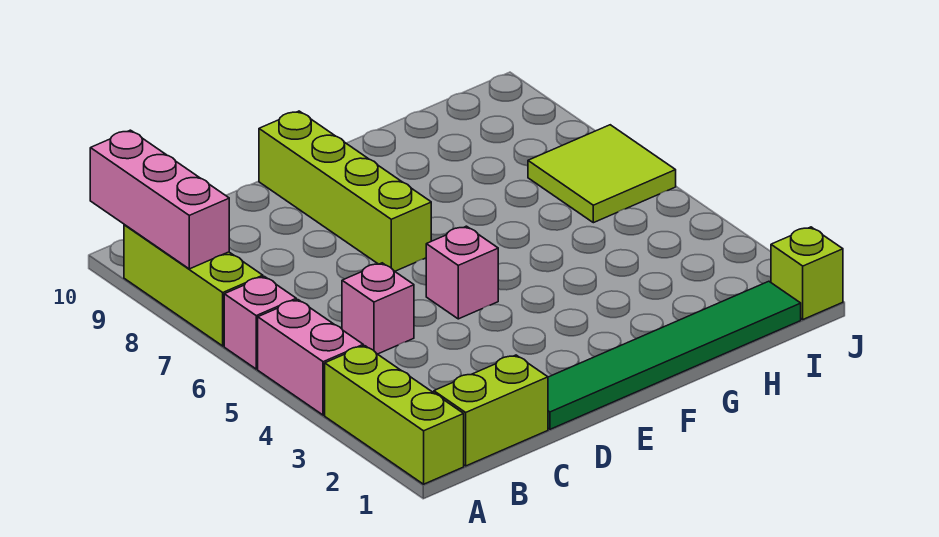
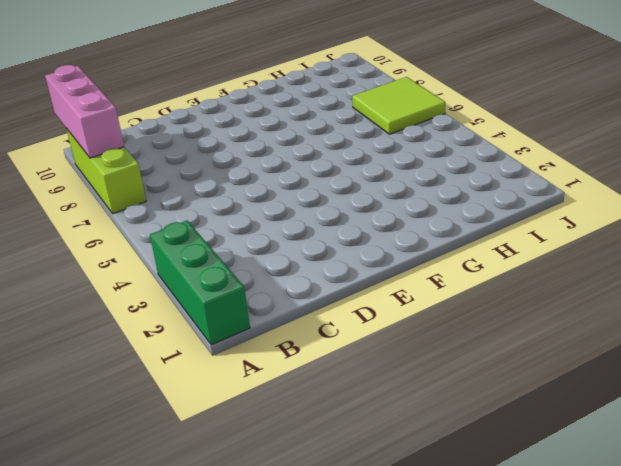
green brick A1:A3 level 1 -> lime brick A1:A3 level 1
none -> pink brick A4:A5 level 1
none -> pink brick A6 level 1
none -> lime brick B1:C1 level 1

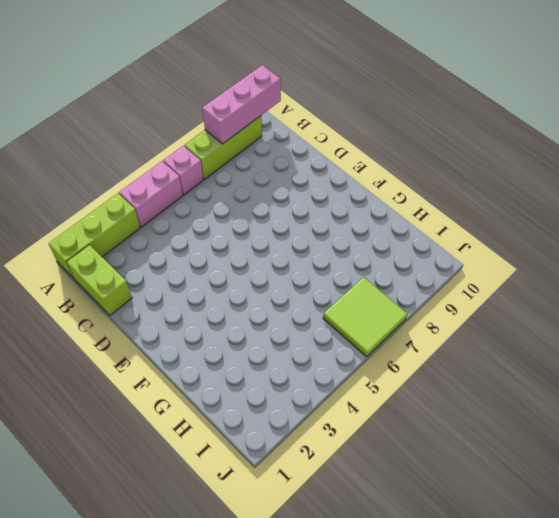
none -> pink brick C5 level 1
none -> green tile D1:I1 level 1
none -> pink brick E5 level 1

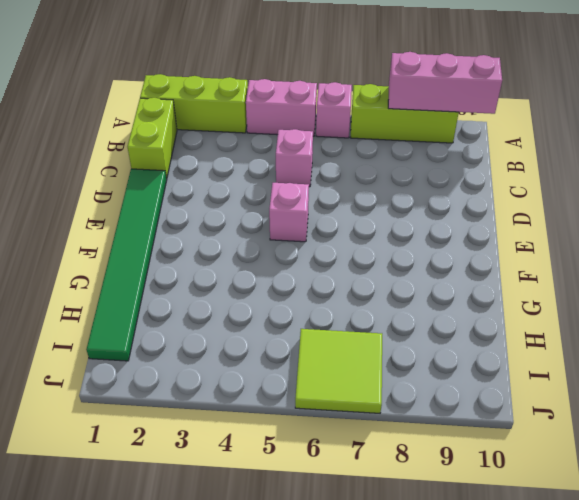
none -> lime brick E7:E10 level 1
none -> lime brick J1 level 1

